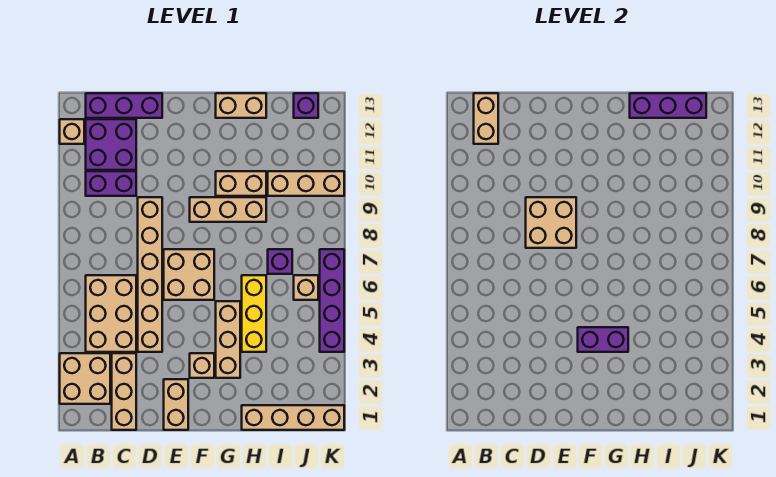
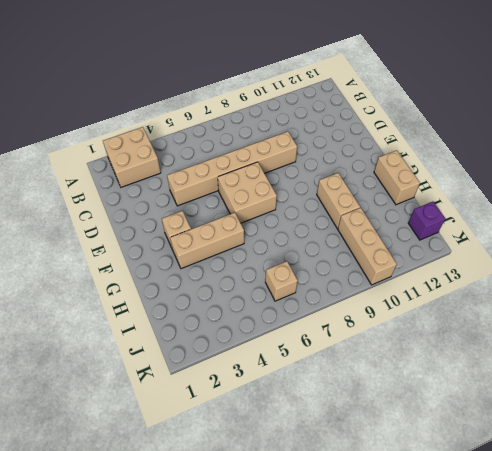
none -> tan brick A12 level 1
none -> tan brick B4:C6 level 1
none -> purple brick B10:C10 level 1

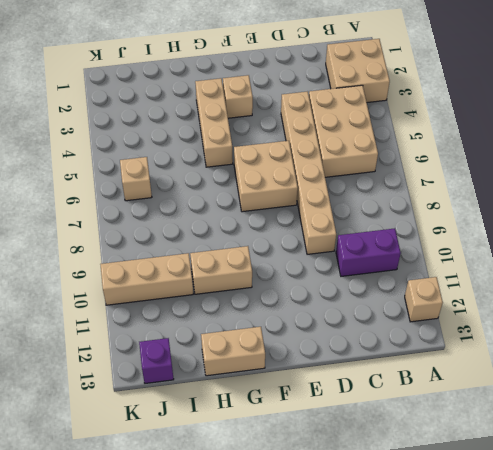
none -> purple brick B11:C12 level 1
none -> purple brick B13:D13 level 1
none -> tan brick C1:C3 level 1

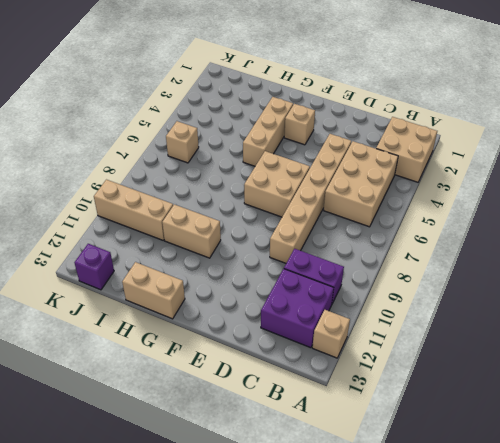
none -> purple brick B13:D13 level 1
none -> tan brick C1:C3 level 1
none -> tan brick E1:E2 level 1

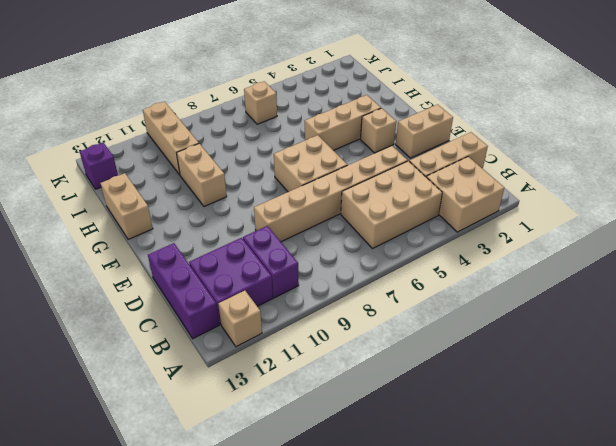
none -> tan brick F9:H9 level 1
none -> tan brick H1:K1 level 1
none -> yellow brick H4:H6 level 1

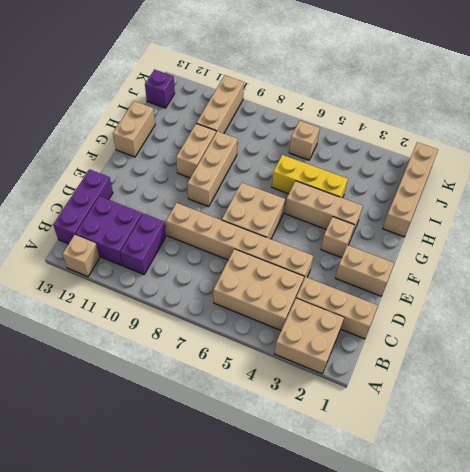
none -> purple brick I7 level 1
none -> purple brick K4:K7 level 1
none -> tan brick B12:B13 level 2

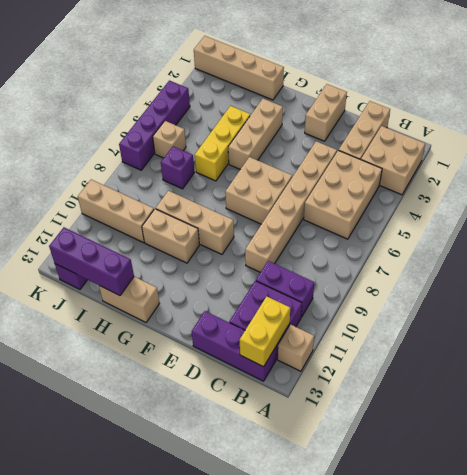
yellow brick B12:B13 level 2 -> tan brick B12:B13 level 2
none -> tan brick F3 level 1
none -> tan brick D8:E9 level 2
none -> purple brick F4:G4 level 2

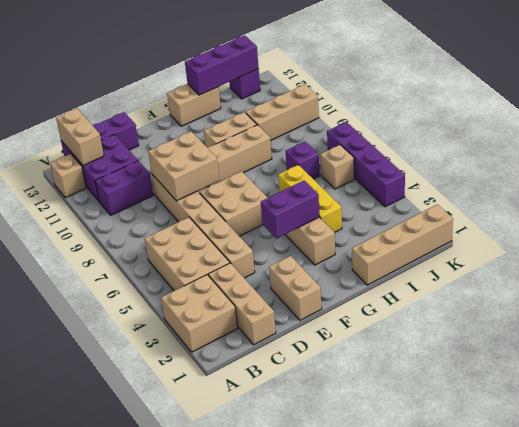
none -> tan brick F3 level 1

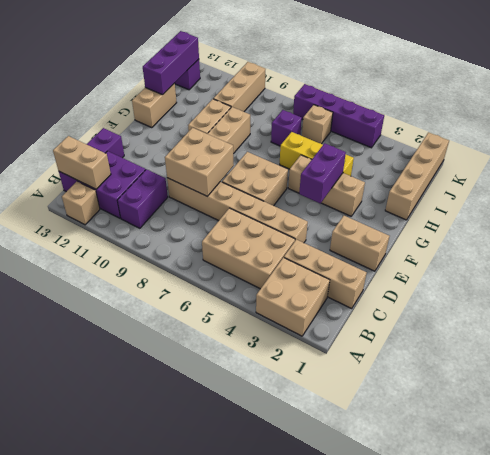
none -> tan brick F3 level 1

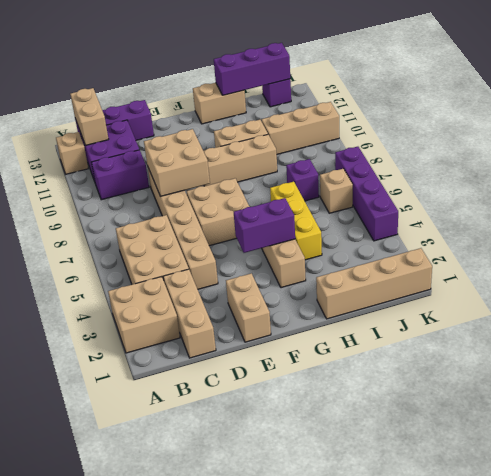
none -> tan brick F3 level 1

